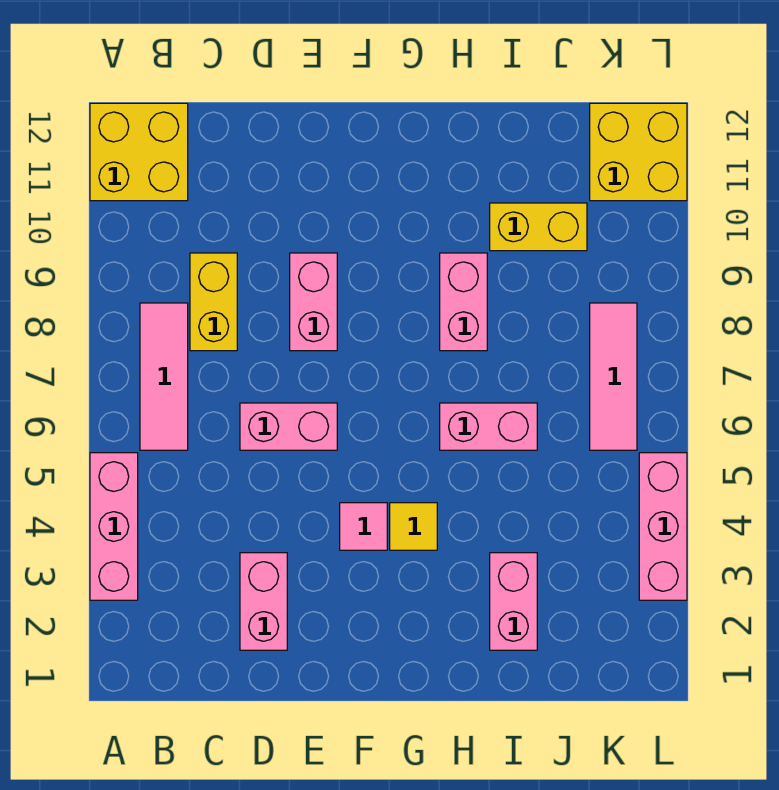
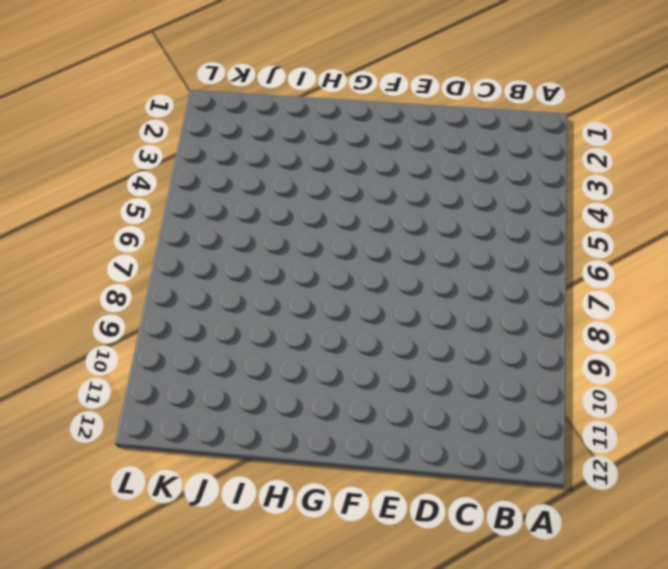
none -> pink brick A3:A5 level 1
none -> yellow brick A11:B12 level 1
none -> pink tile B6:B8 level 1

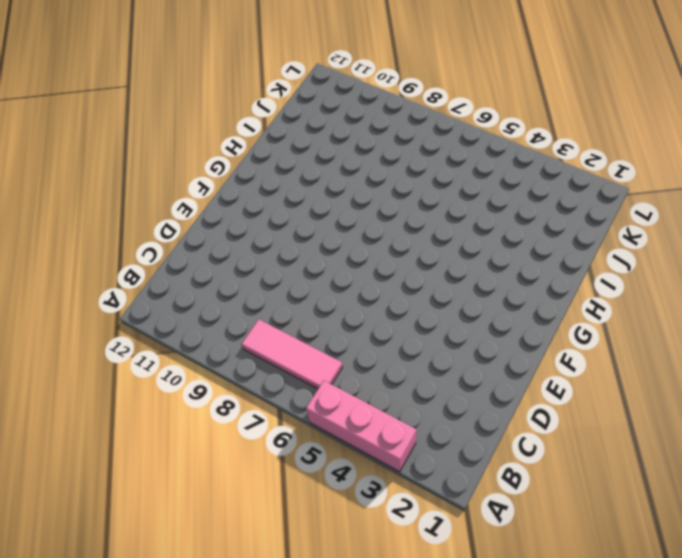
none -> yellow brick A11:B12 level 1
none -> yellow brick C8:C9 level 1
none -> pink brick D2:D3 level 1

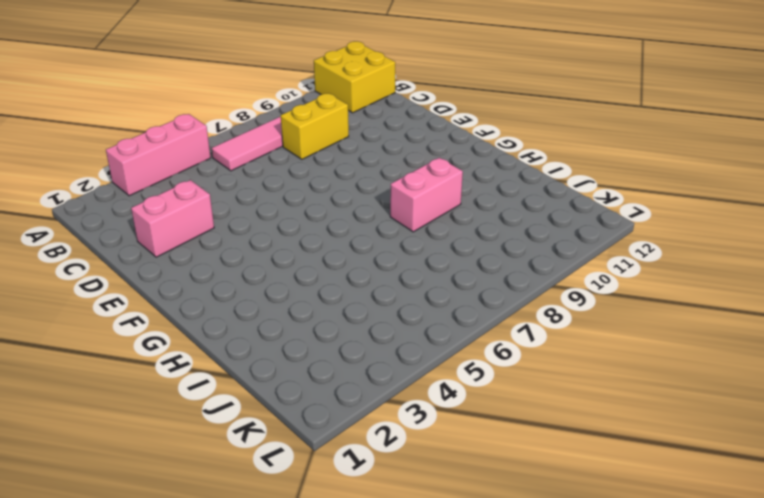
none -> pink brick D6:E6 level 1
none -> pink brick E8:E9 level 1
none -> pink tile F4 level 1

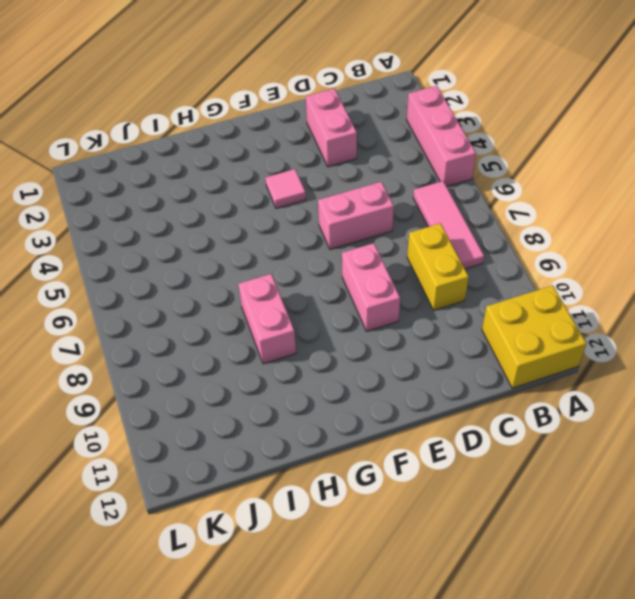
none -> yellow tile G4 level 1
none -> pink brick H6:I6 level 1
none -> pink brick I2:I3 level 1

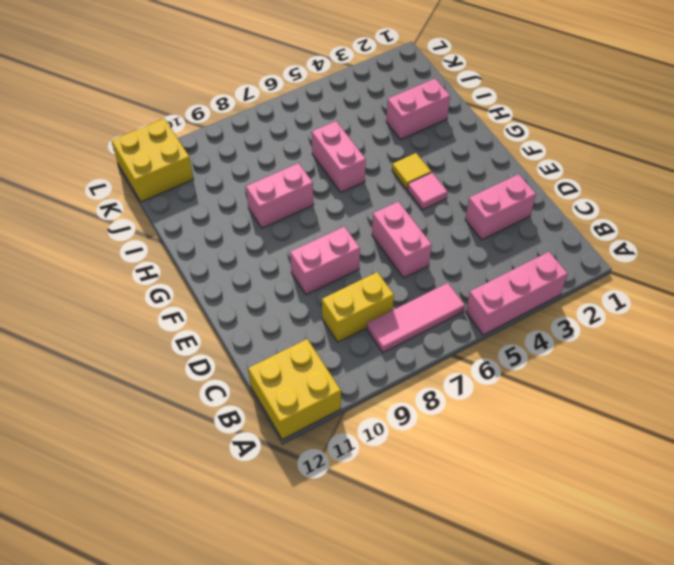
none -> yellow brick I10:J10 level 1
none -> pink tile K6:K8 level 1
none -> pink brick L3:L5 level 1

